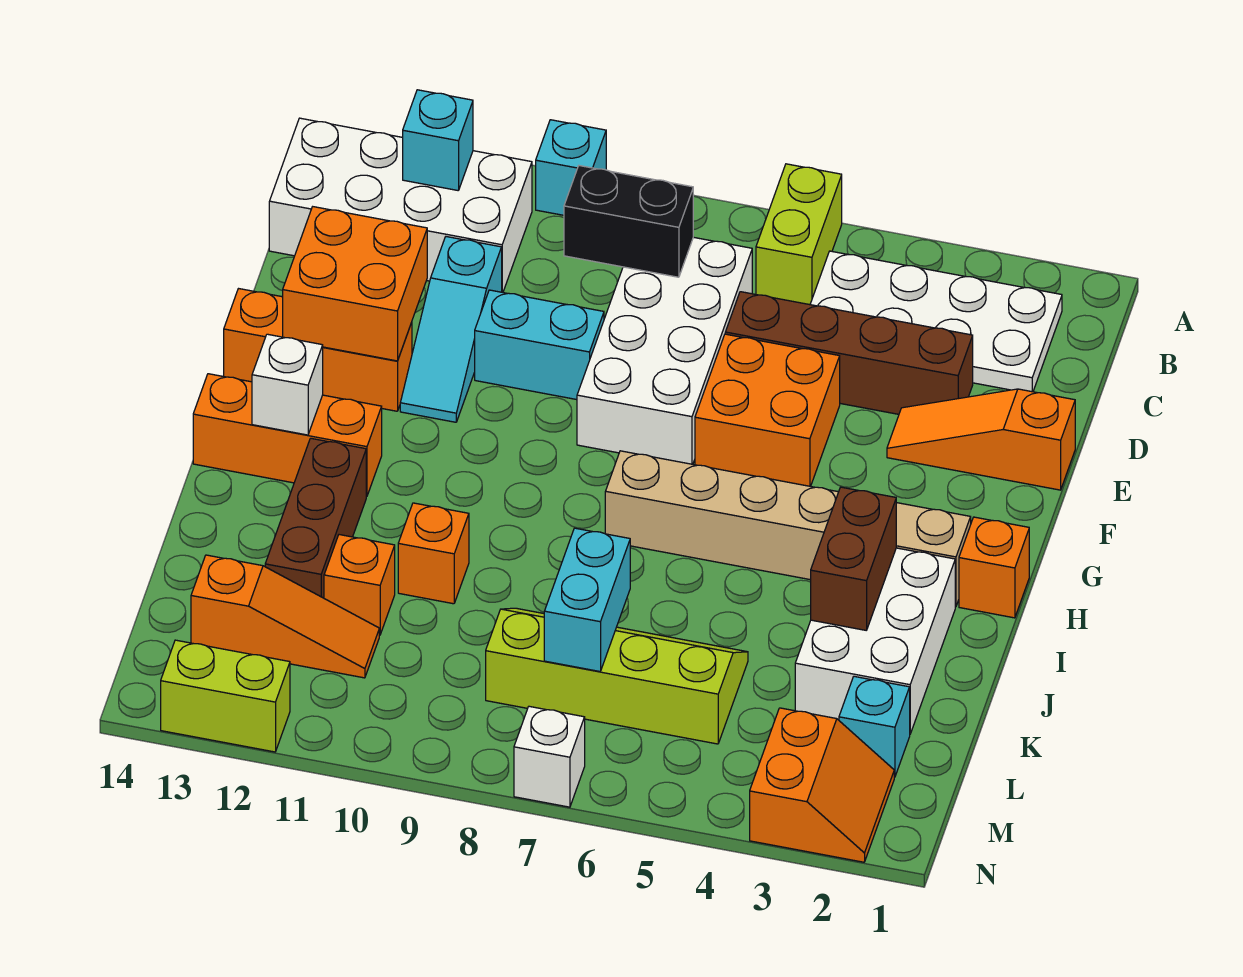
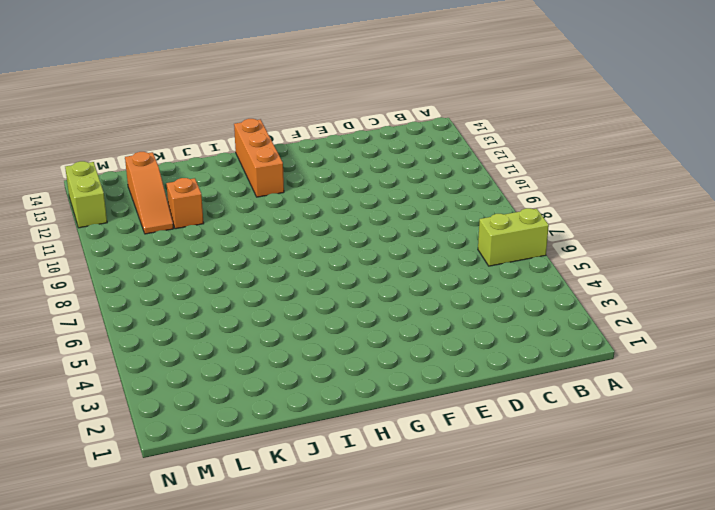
none -> cyan brick A10 level 1
none -> white plate B2:C5 level 1
none -> white brick B11:C14 level 1
none -> white brick C7:F8 level 1

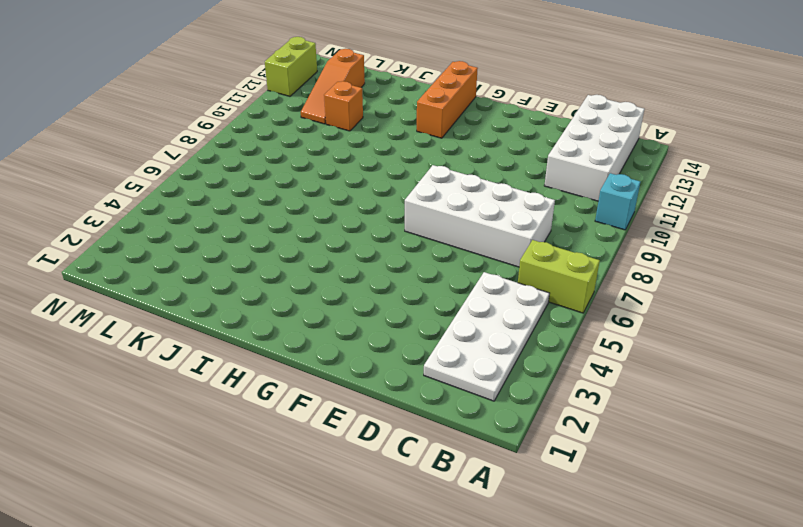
none -> brown brick D3:D6 level 1
none -> cyan slope D11:F11 level 1 top D
none -> orange slope E1:E3 level 1 top 1
none -> orange brick E5:F6 level 1

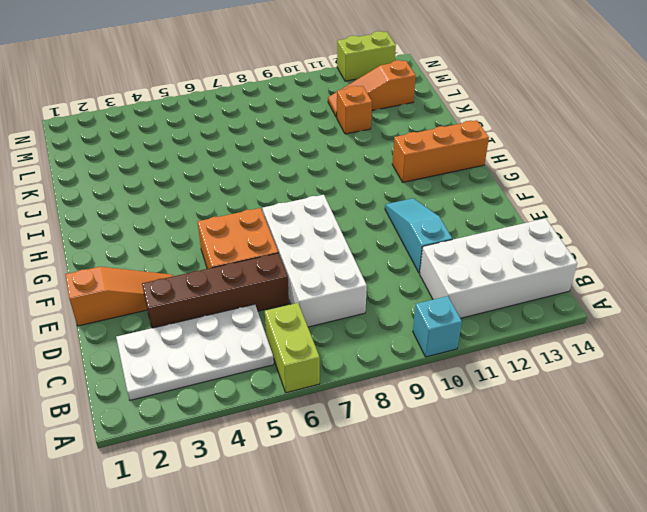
none -> cyan brick E9:E10 level 1
none -> orange brick F12:F14 level 1
none -> orange brick H1 level 1
none -> tan brick H2:H7 level 1

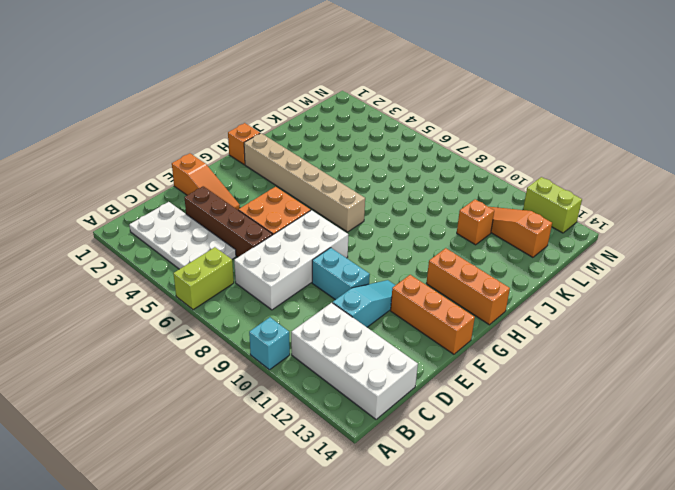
none -> white brick I2:K3 level 1
none -> brown brick I12:K12 level 1
none -> orange brick J10 level 1
none -> lime slope K5:L8 level 1 top L

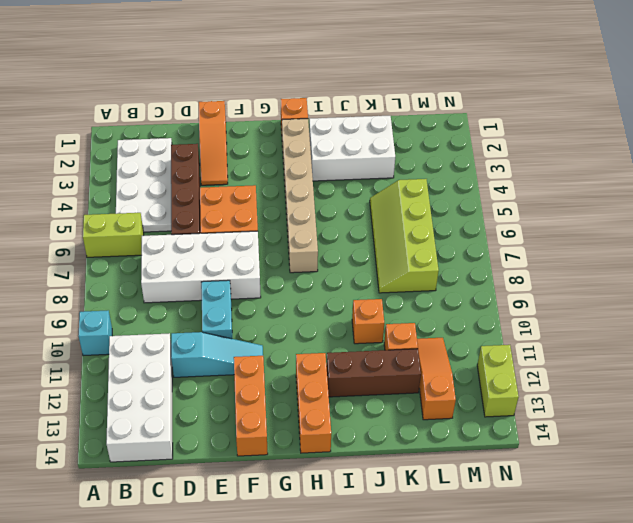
none -> cyan brick L2 level 1
none -> orange slope M2:N3 level 1 top 3
none -> white brick N7 level 1
none -> cyan brick B12 level 2

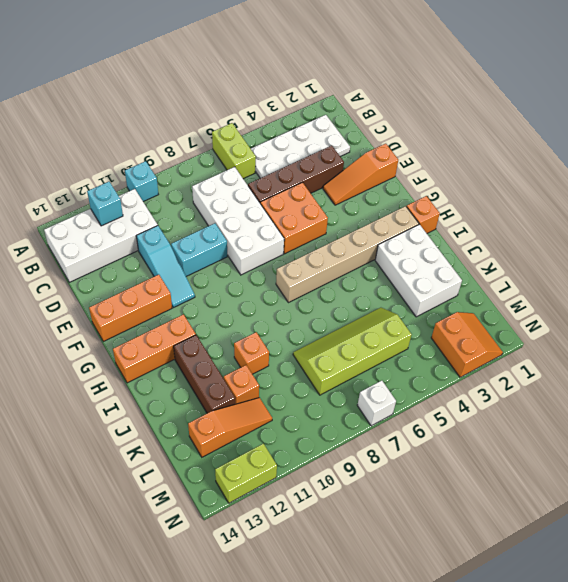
none -> cyan brick L2 level 1
none -> black brick C8:C9 level 2
none -> orange brick E12:F13 level 2
none -> white brick H13 level 2

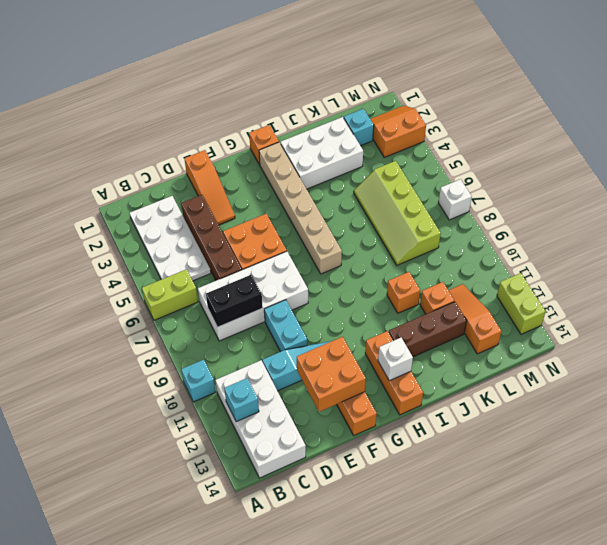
black brick C8:D8 level 2 -> black brick C8:C9 level 2
none -> brown brick I3:J3 level 2
none -> cyan brick K7:L7 level 2

